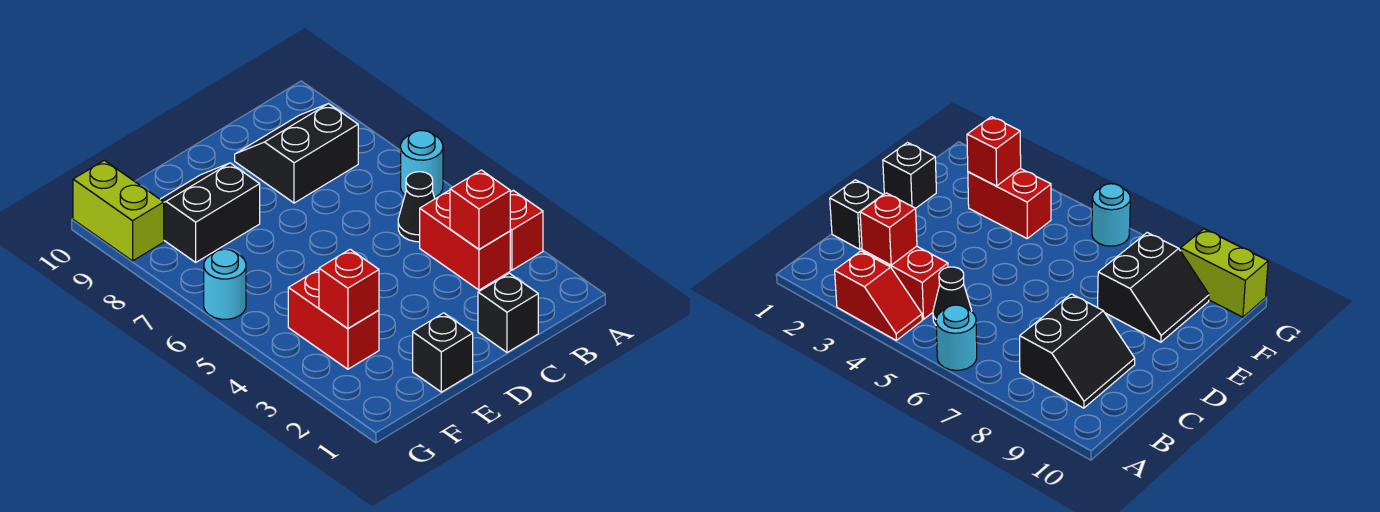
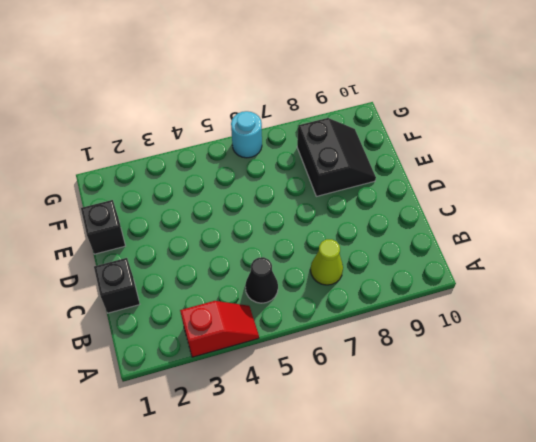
lime cone B7 level 1 -> none
none -> cyan round brick A6 level 1
none -> red brick B3:B4 level 1
none -> black slope B8:C9 level 1 top 8

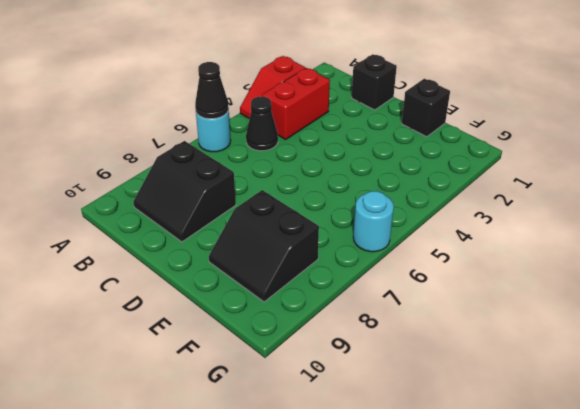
black cone A6 level 2 -> none
none -> red brick F3:F4 level 1
none -> lime brick G9:G10 level 1
none -> red brick B3 level 2

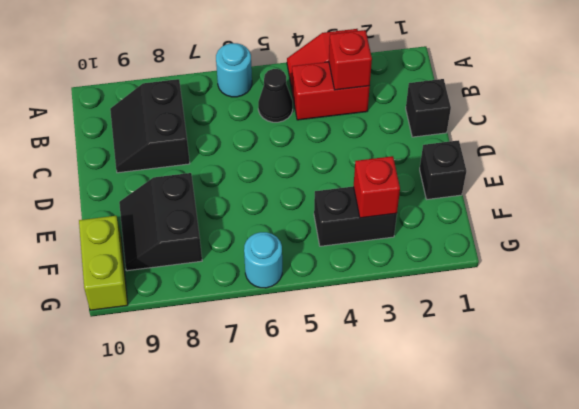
black brick F3:F4 level 1 -> red brick F3:F4 level 1
lime brick F10:G10 level 1 -> lime brick G9:G10 level 1

